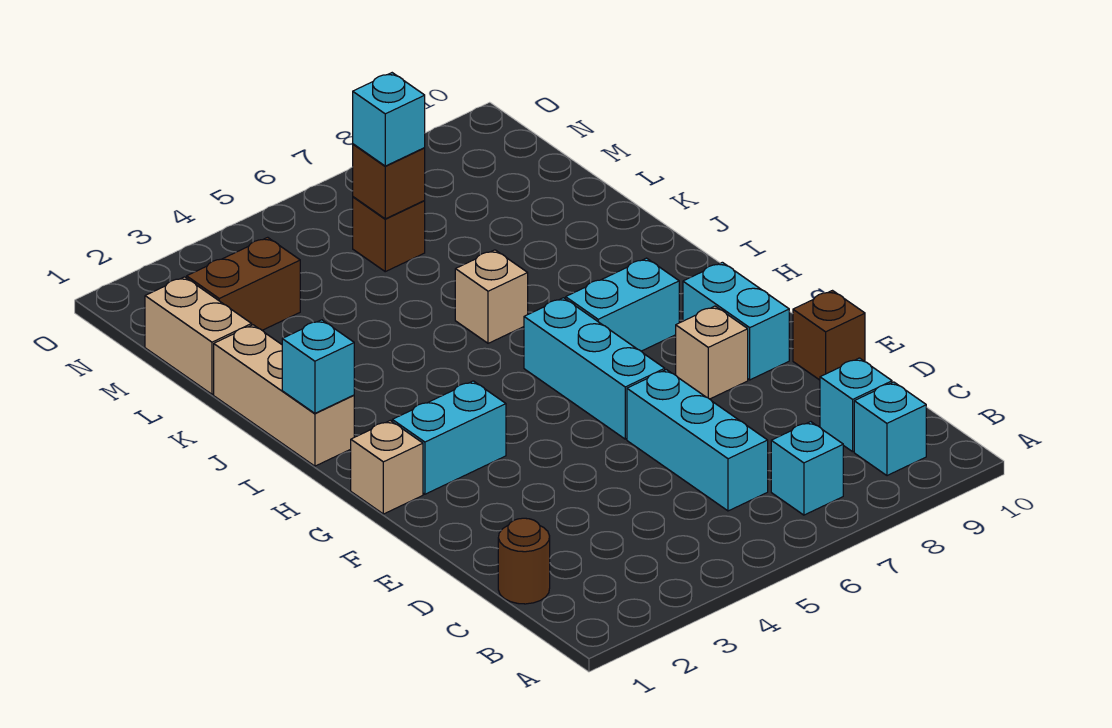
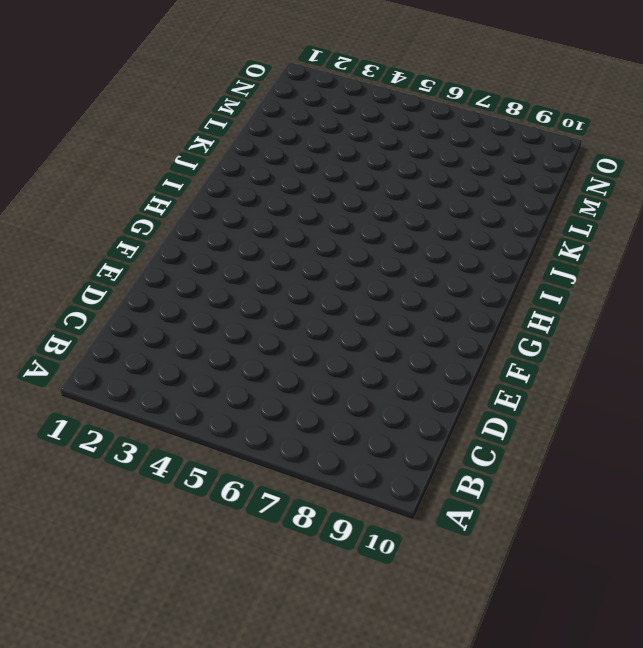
none -> cyan brick B7 level 1
none -> cyan brick B9 level 1
none -> brown round brick C1 level 1

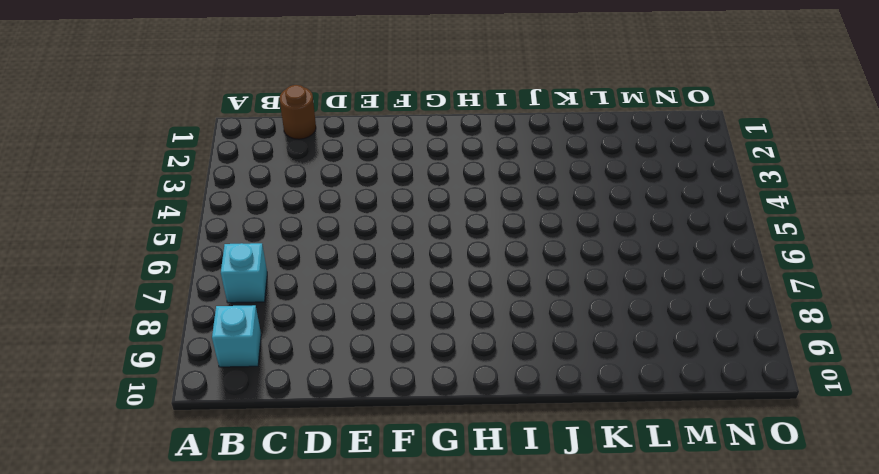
none -> cyan brick C6:E6 level 1
none -> cyan brick C9 level 1
none -> brown brick E10 level 1

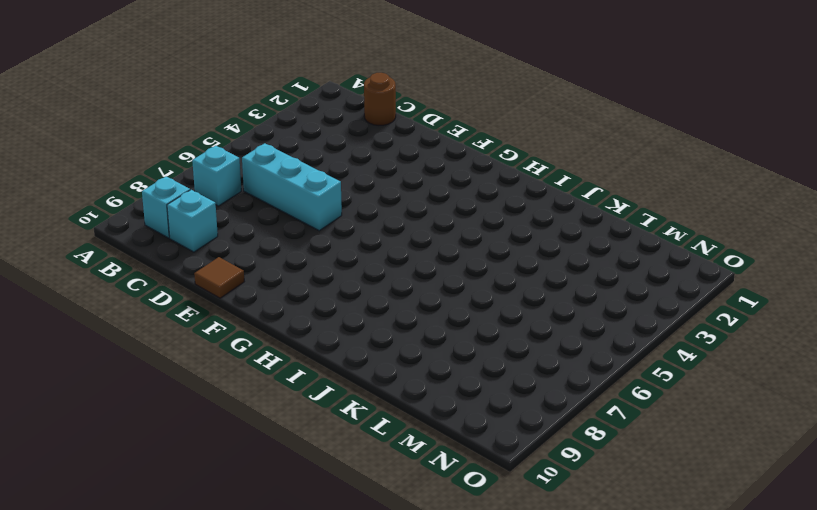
brown tile E10 level 1 -> brown brick E10 level 1
none -> cyan brick F6:H6 level 1
none -> tan brick F8 level 1
none -> cyan brick F9:G9 level 1

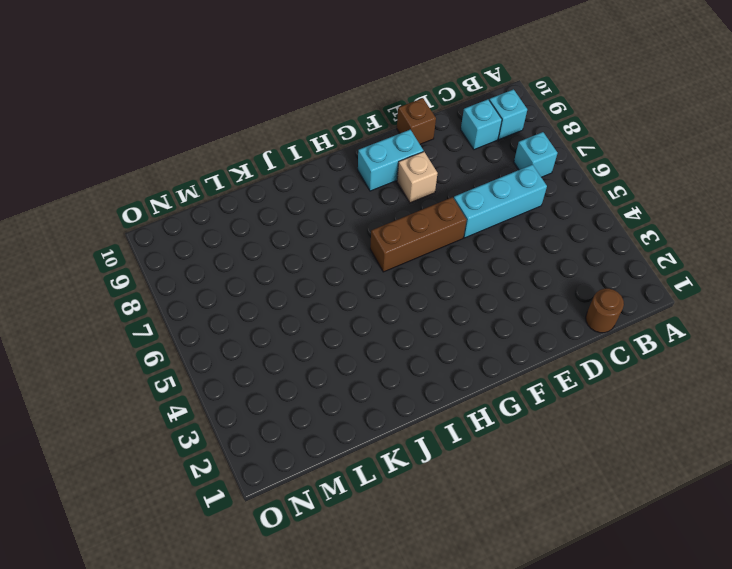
brown brick F6:H6 level 1 -> cyan brick F6:H6 level 1
none -> tan brick G1 level 1
none -> cyan brick G2:G3 level 1
none -> cyan brick H7:H8 level 1

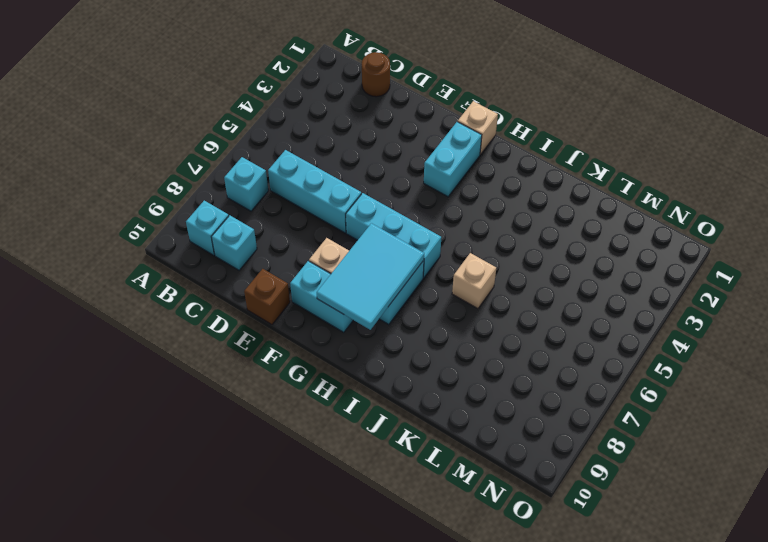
cyan tile G7:H9 level 2 -> none
none -> tan brick I1:K1 level 1
none -> tan brick L1:M1 level 1
none -> brown brick M2:M3 level 1

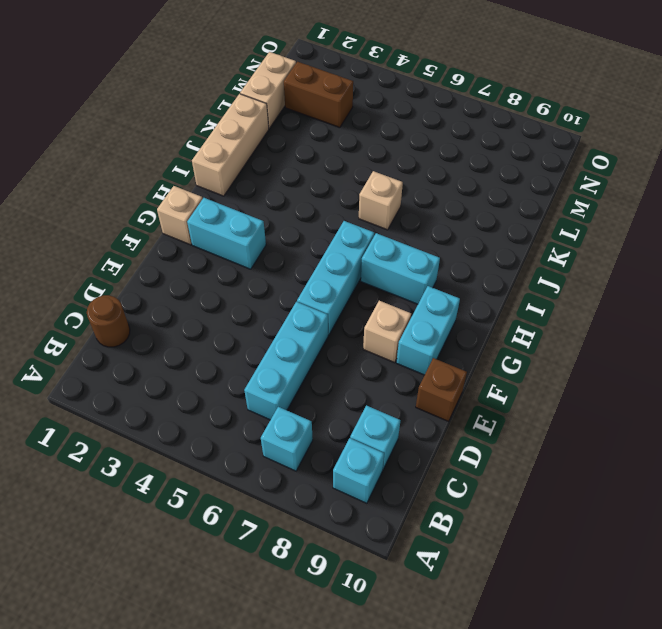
none -> brown brick M6 level 1
none -> cyan brick I1 level 2
none -> brown brick M6 level 2

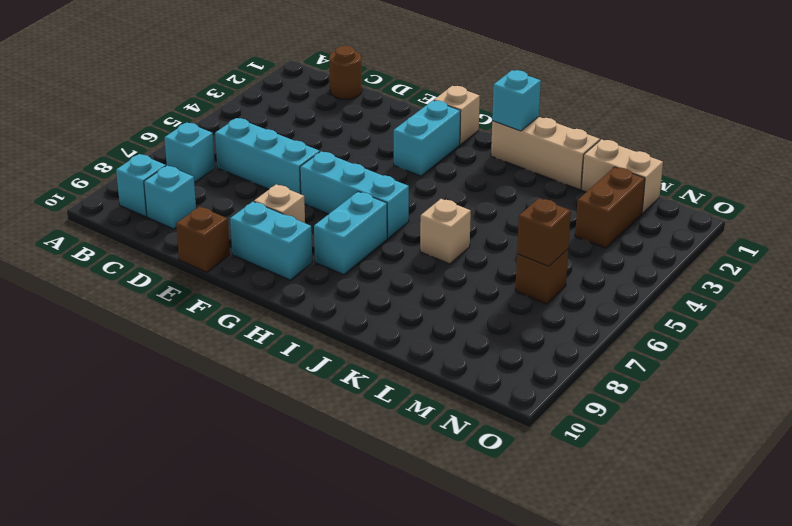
none -> cyan brick M6 level 3

